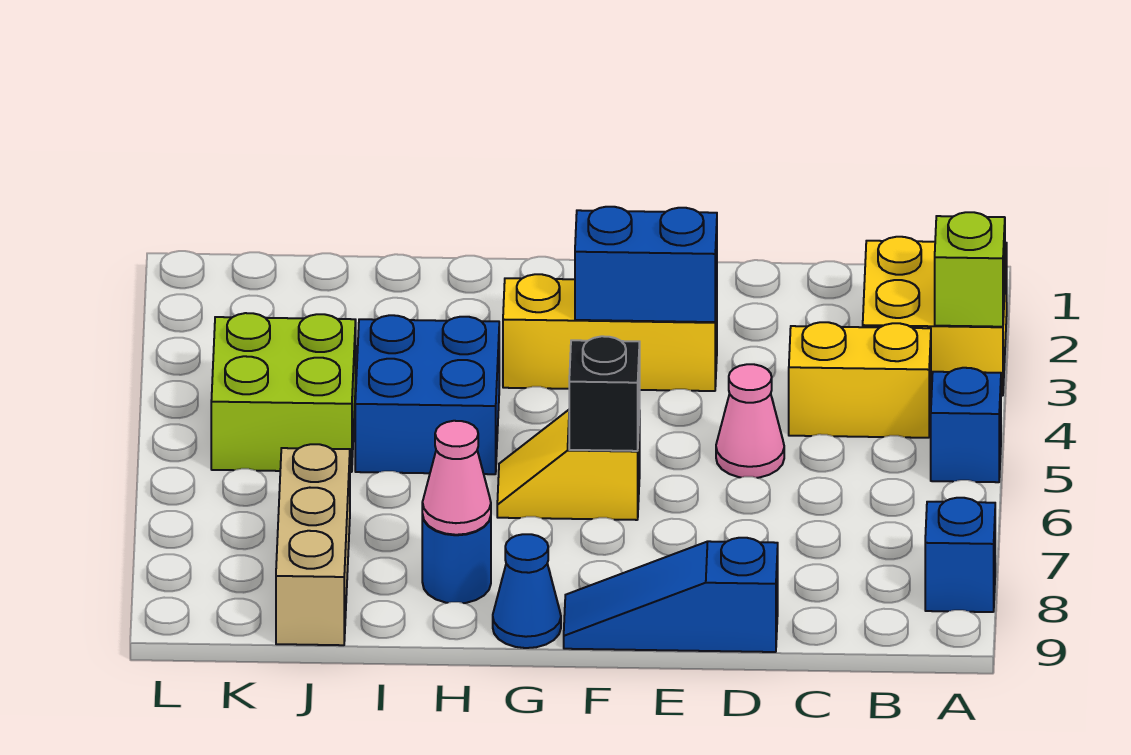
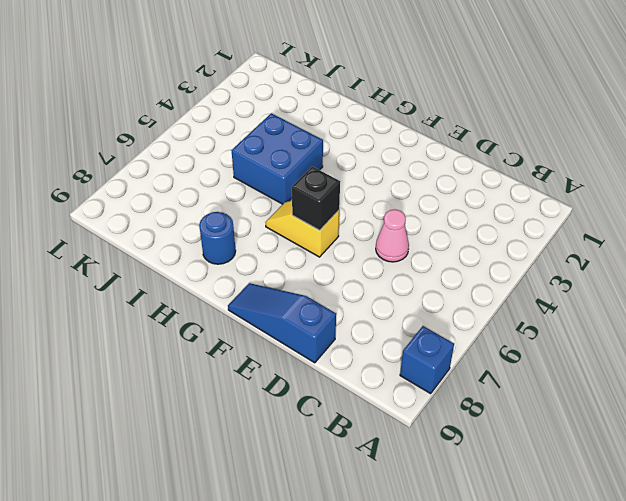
none -> yellow brick A2:B3 level 1
none -> blue brick A5 level 1
none -> yellow brick B4:C4 level 1

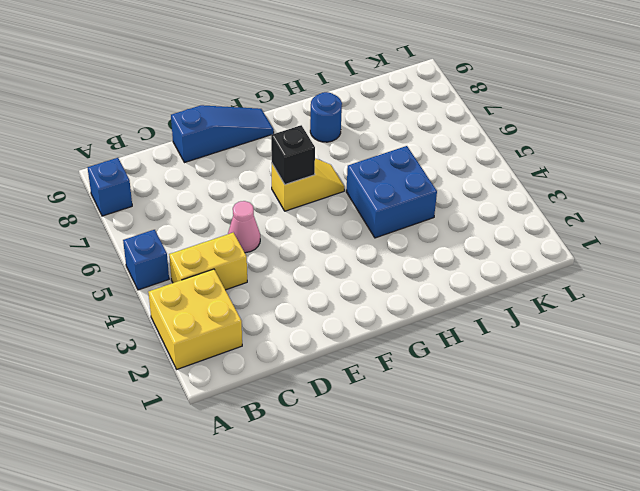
none -> yellow brick E3:G3 level 1
none -> blue cone G9 level 1
none -> lime brick J4:K5 level 1

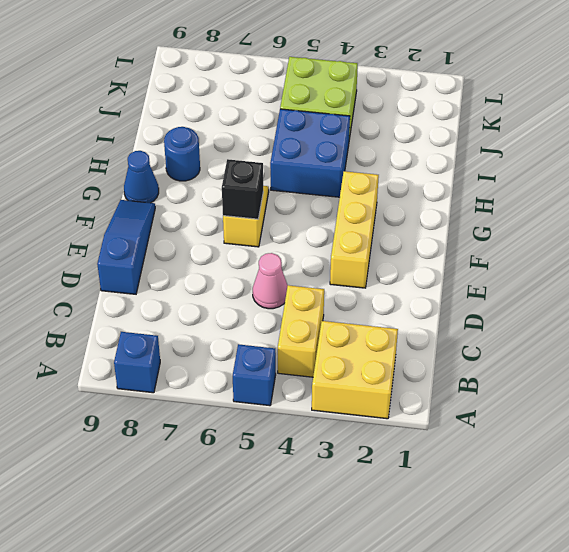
none -> tan brick J7:J9 level 1
none -> lime brick A3 level 2
none -> blue brick E3:F3 level 2

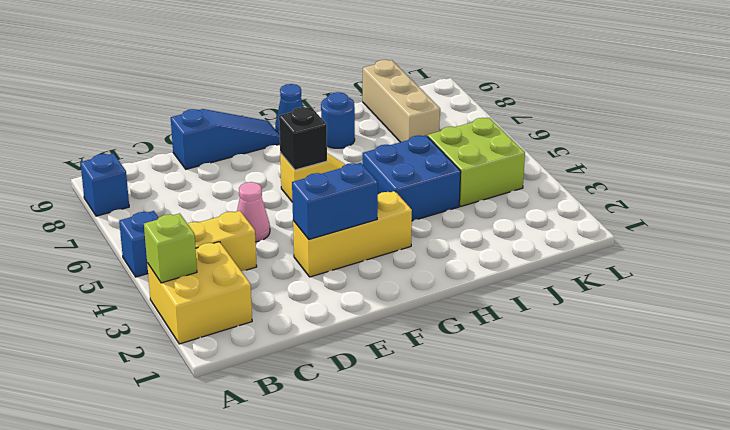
none -> pink cone H8 level 2

